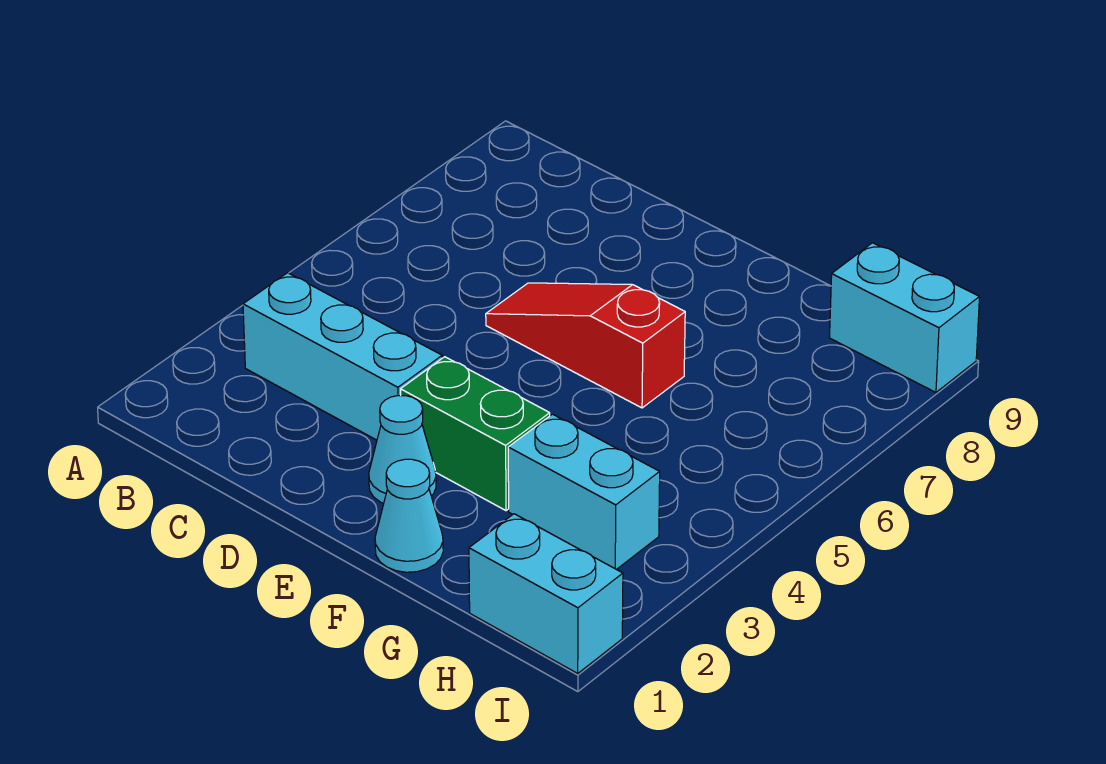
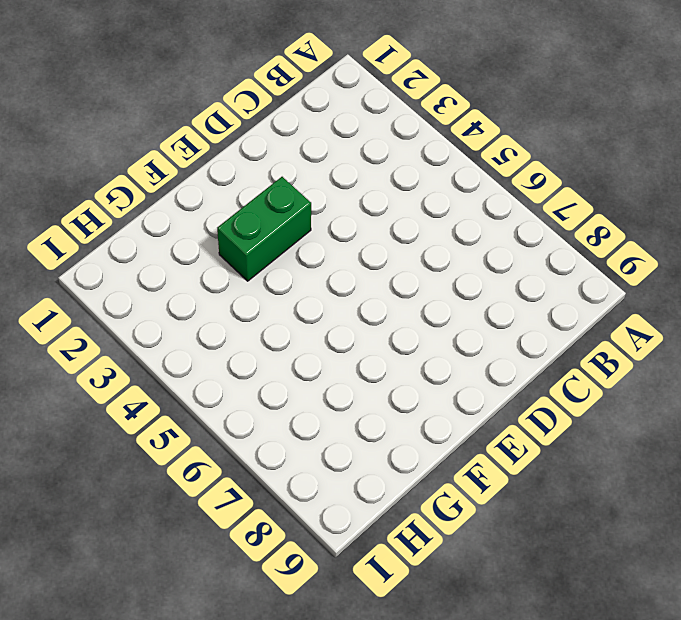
none -> cyan brick B3:D3 level 1
none -> red slope D6:F6 level 1 top F

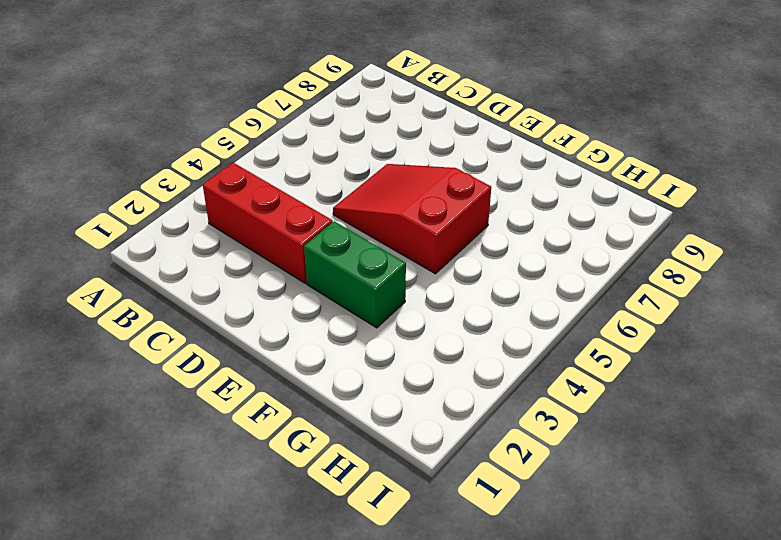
red brick B3:D3 level 1 -> cyan brick B3:D3 level 1
red slope D5:F6 level 1 top F -> red slope D6:F6 level 1 top F
none -> cyan cone E2 level 1
none -> cyan cone F1 level 1

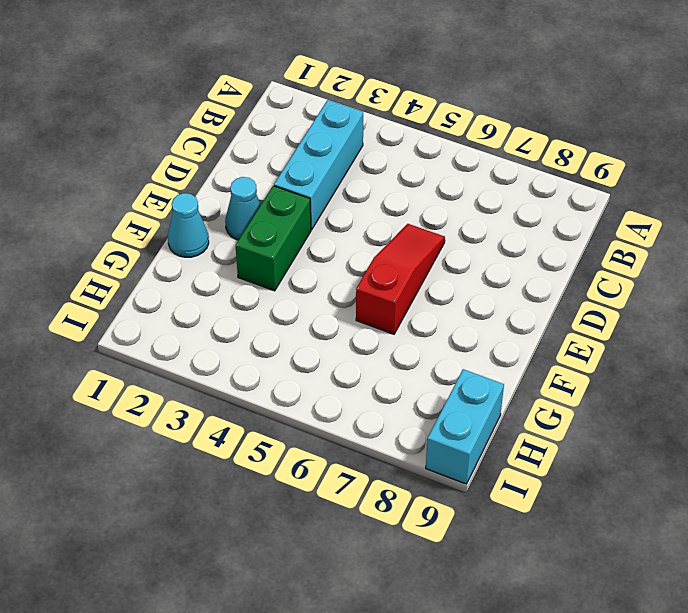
none -> cyan brick G3:H3 level 1
none -> cyan brick H1:I1 level 1

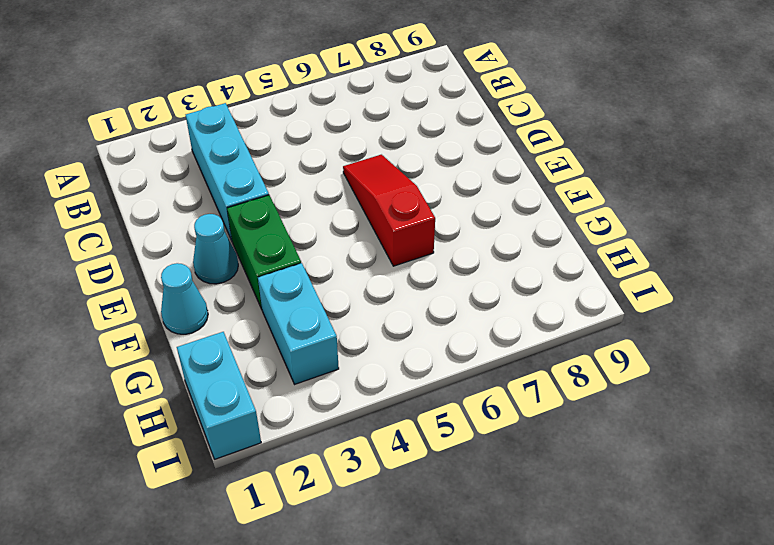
none -> cyan brick H9:I9 level 1

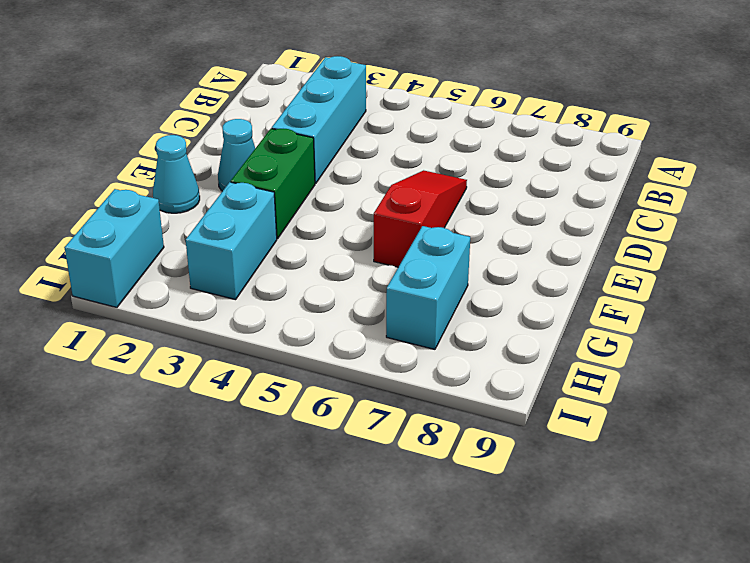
cyan brick G7:H7 level 1 -> cyan brick H9:I9 level 1

